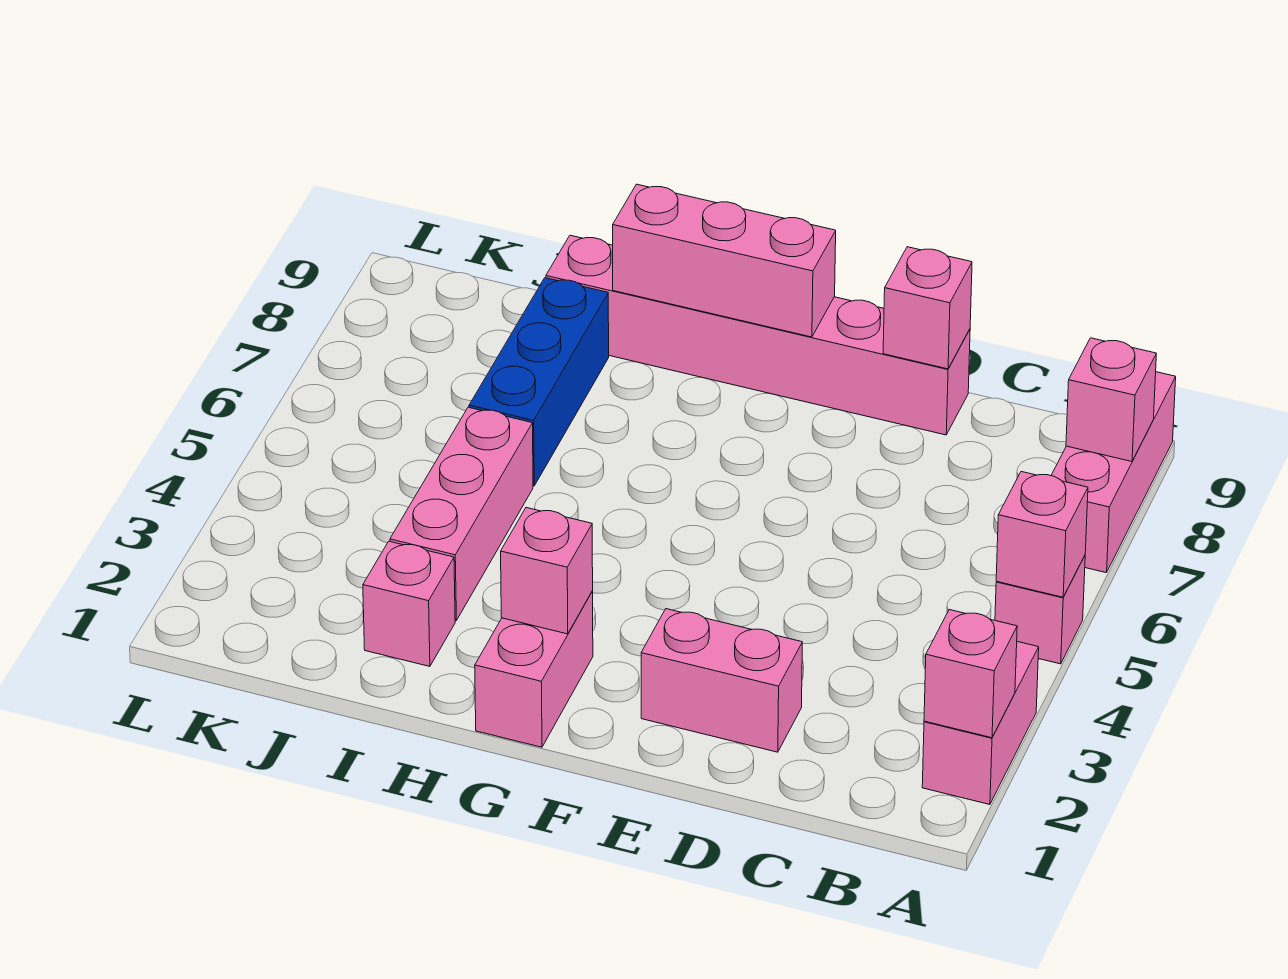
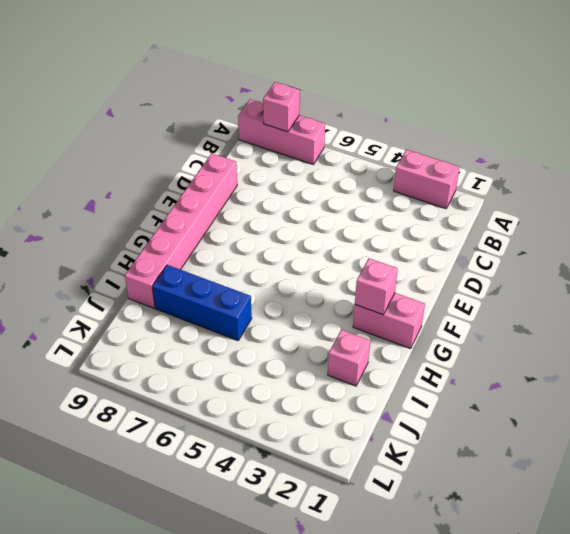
none -> pink brick A5 level 1
none -> pink brick D2:E2 level 1
none -> pink brick I3:I5 level 1

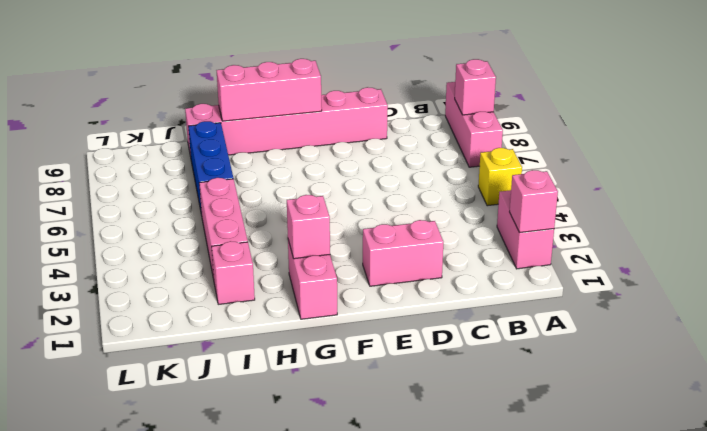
yellow brick A5 level 1 -> pink brick A5 level 1
none -> pink brick A5 level 2
none -> pink brick D9 level 2

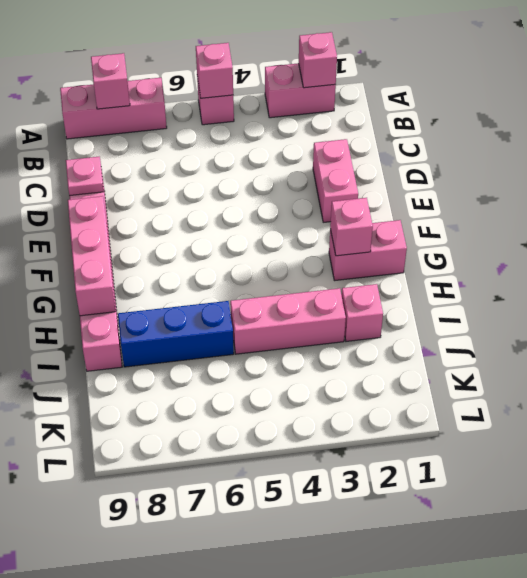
pink plate D9 level 2 -> pink brick D9 level 2

